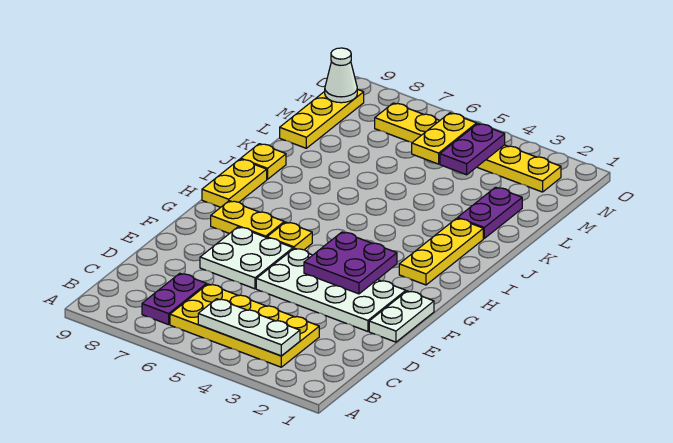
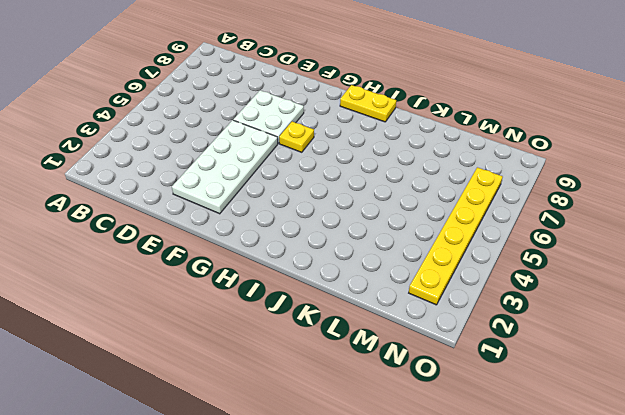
none -> yellow plate B3:C6 level 1
none -> purple plate B7:C7 level 1
none -> white plate E1:F1 level 1

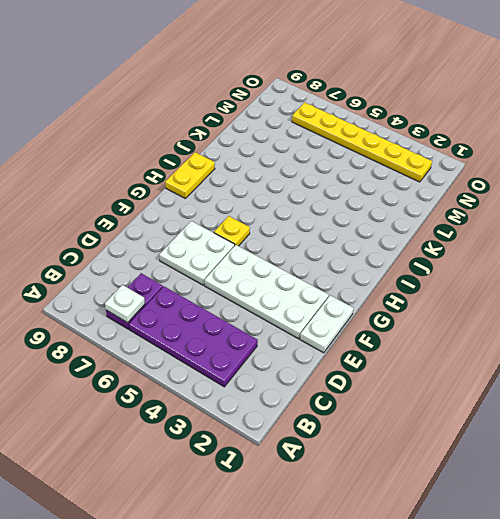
purple plate B3:C6 level 1 -> yellow plate B3:C6 level 1
white plate B7 level 2 -> none
none -> yellow plate G7:G8 level 1
none -> yellow plate H2:J2 level 1
none -> yellow plate J9 level 1

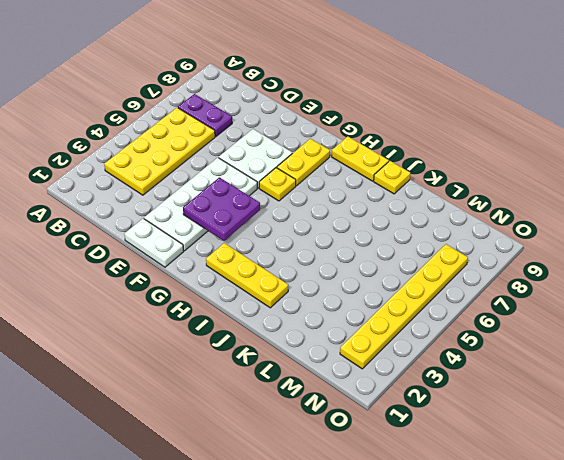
none -> purple plate K2:L2 level 1
none -> yellow plate L9:N9 level 1
none -> white plate B3:B5 level 2

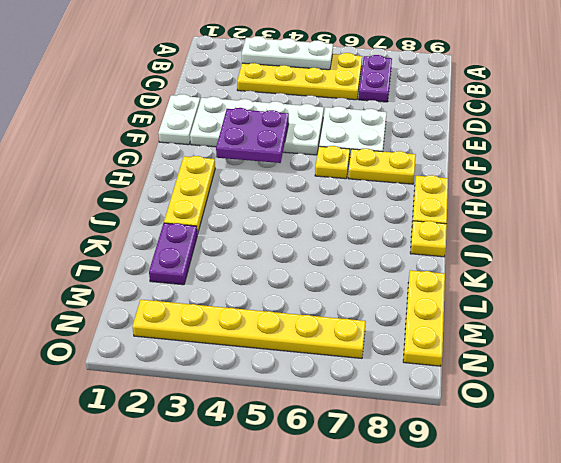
none -> purple plate M4:N4 level 2
none -> yellow plate M5:N5 level 2
none -> white cone N9 level 2

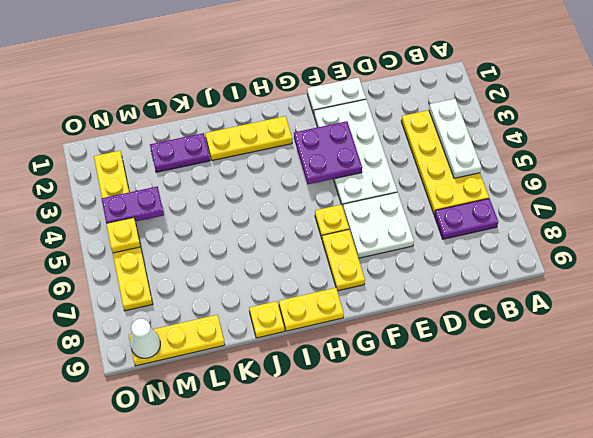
yellow plate N5 level 2 -> yellow plate M5:N5 level 2

